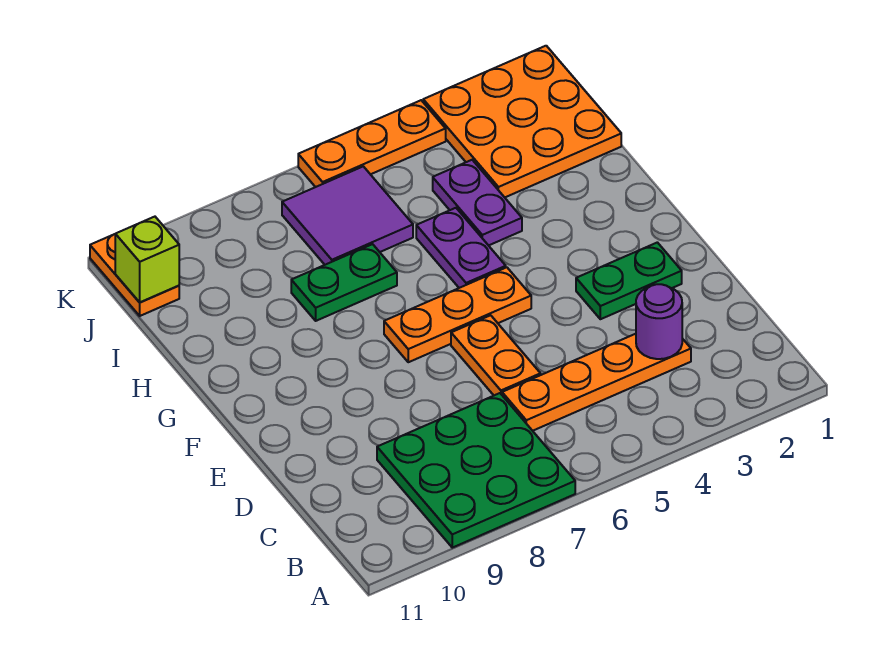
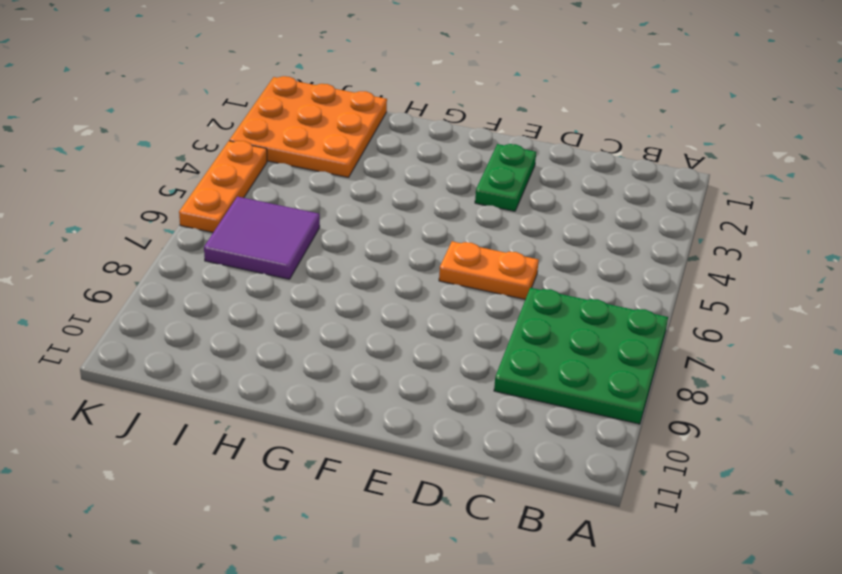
none -> orange plate C3:C6 level 1
none -> orange plate F5:F7 level 1
none -> purple plate G5:H5 level 1

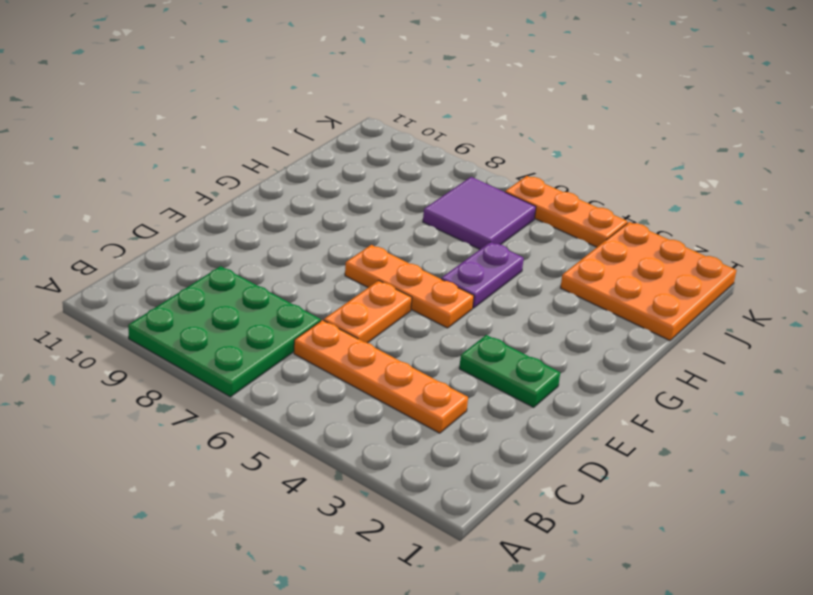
none -> purple plate H4:I4 level 1
none -> green plate H7:H8 level 1
none -> orange plate J11:K11 level 1

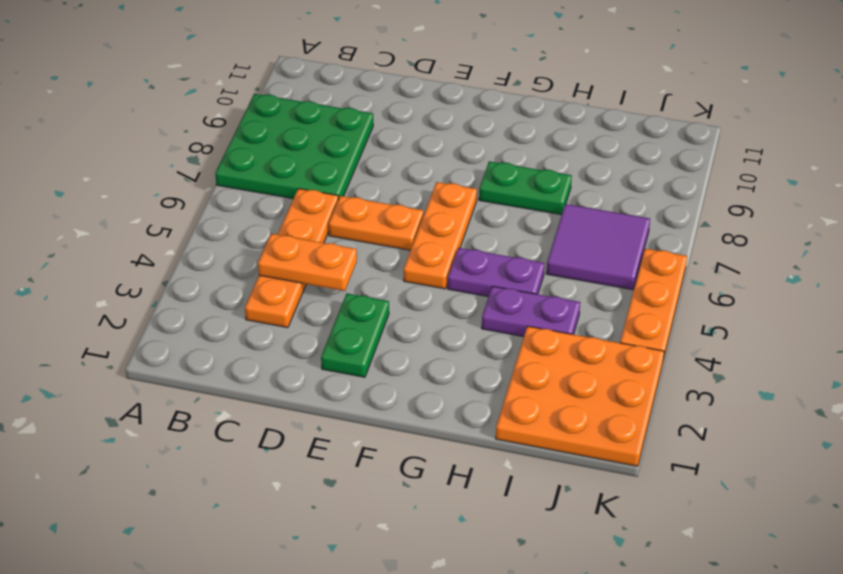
orange plate C4:D4 level 2 -> orange plate J11:K11 level 1
green plate G8:H8 level 1 -> green plate H7:H8 level 1
none -> purple round brick C3 level 2
none -> lime brick J11 level 2

